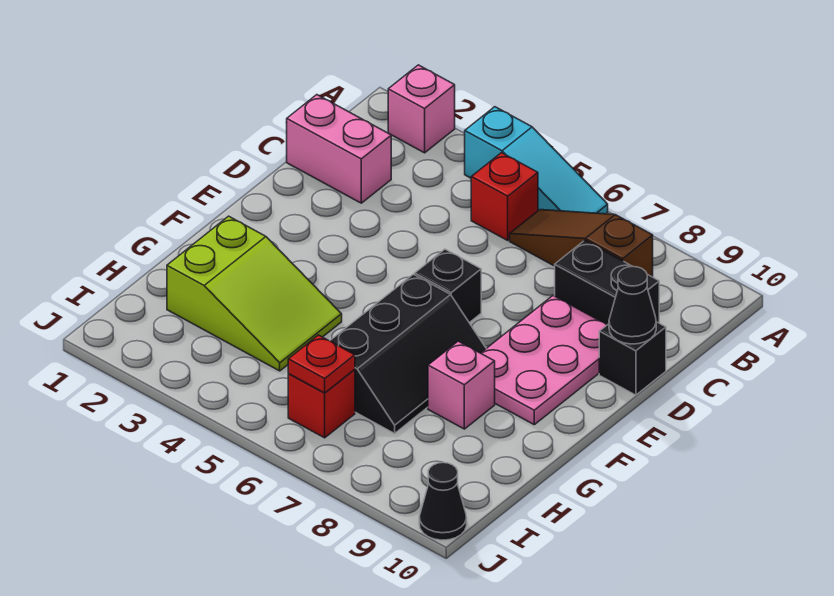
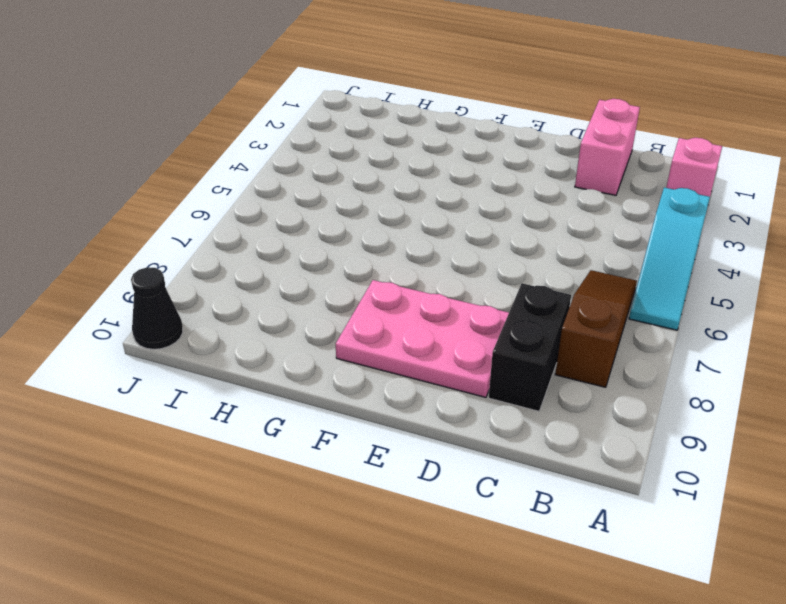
none -> red brick B5 level 1
none -> black brick D10 level 1
none -> black brick E6 level 1

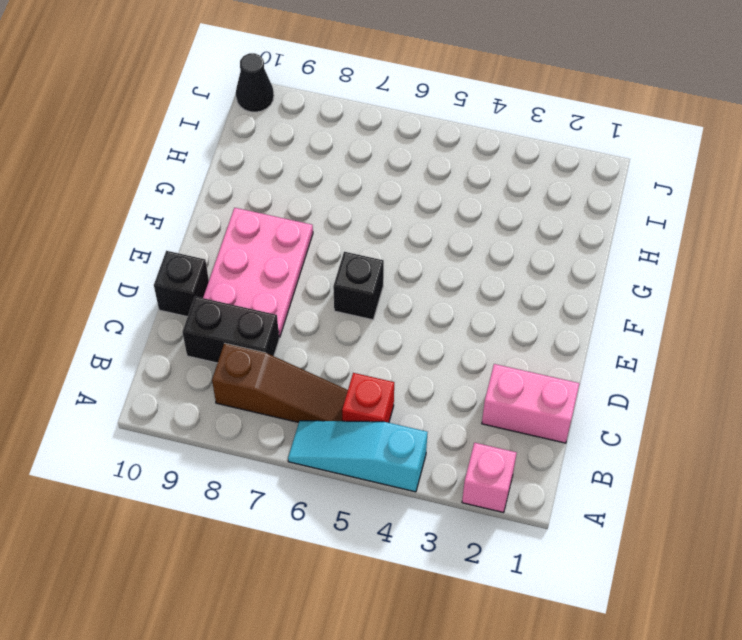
none -> black slope F6:H7 level 1 top 6
none -> lime slope G2:H4 level 1 top 2
none -> pink brick G8 level 1

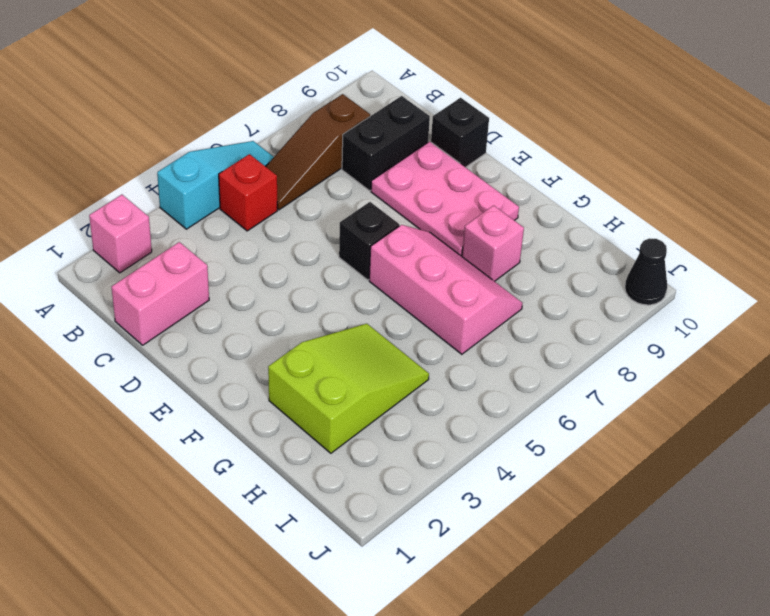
pink slope F6:H7 level 1 top 6 -> black slope F6:H7 level 1 top 6
none -> red brick I6 level 1
none -> black cone D10 level 2
none -> red plate I6 level 2

